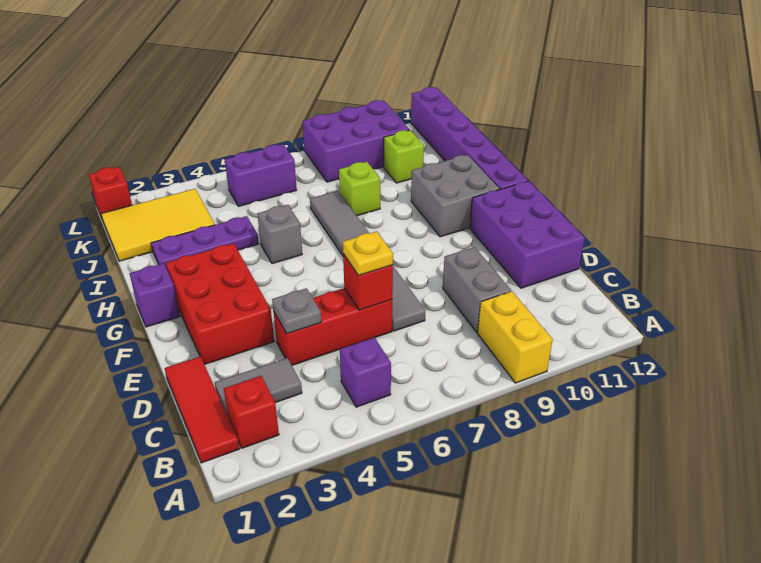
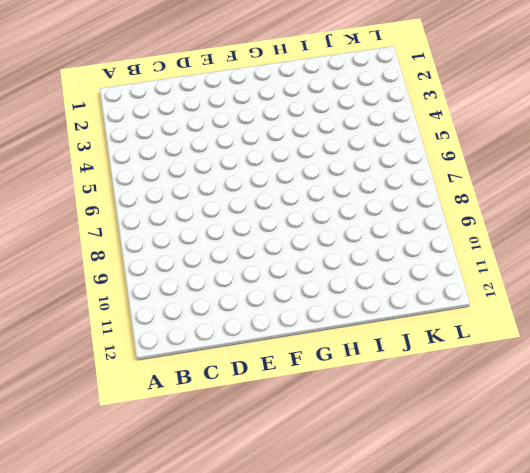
none -> yellow brick A9:B9 level 1
none -> red tile B1:D1 level 1
none -> red brick B2 level 1

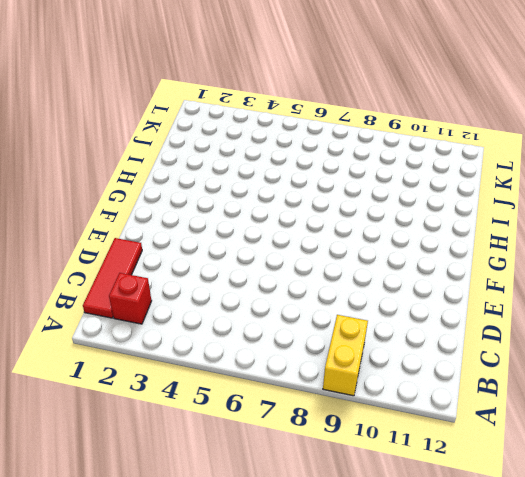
none -> purple brick B5 level 1
none -> grey tile C2:C3 level 1
none -> grey brick C9:D9 level 1

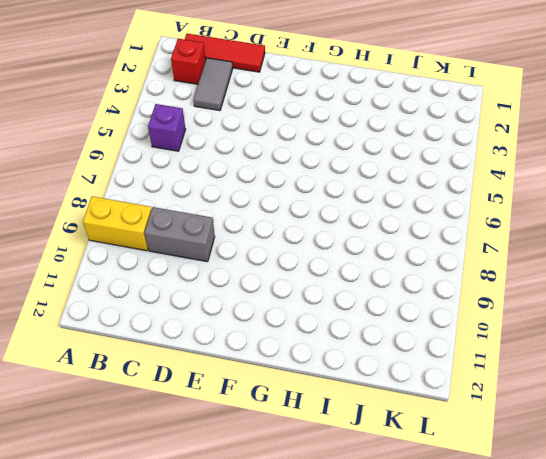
none -> red brick D4:D6 level 1
none -> grey tile D7:I7 level 1
none -> purple brick D11:F12 level 1

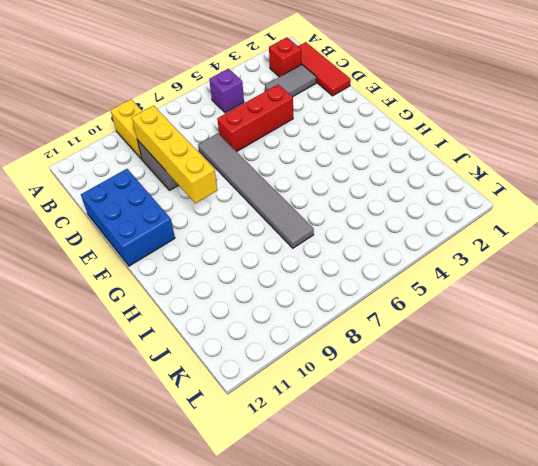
yellow brick C9:F9 level 2 -> none
blue brick D11:F12 level 1 -> purple brick D11:F12 level 1
none -> red brick E2:G3 level 1
none -> purple brick G1 level 1
none -> grey brick G10:H11 level 1

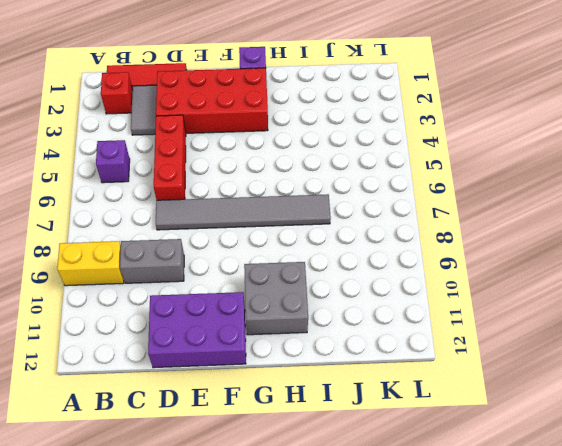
red brick D2:G3 level 1 -> red brick E2:G3 level 1
none -> purple brick G12:L12 level 1
none -> grey brick H5 level 1
none -> purple plate I2:I4 level 1

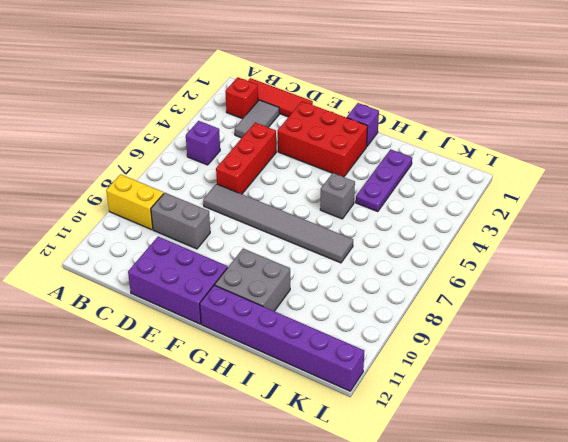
none -> lime brick I8 level 1
none -> yellow tile J1:K3 level 1
none -> lime brick J10 level 1

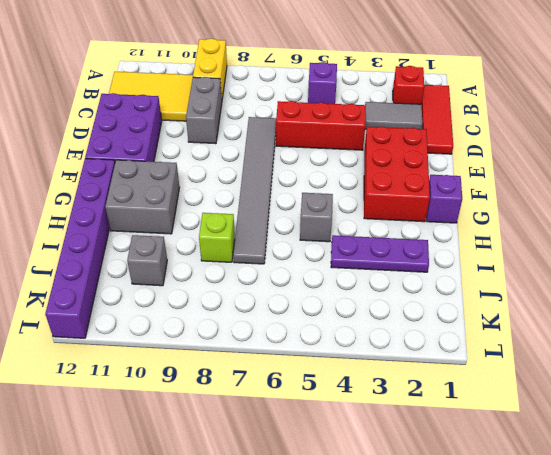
yellow tile B10:C12 level 1 -> yellow tile J1:K3 level 1
grey brick J10 level 1 -> lime brick J10 level 1
none -> purple brick K5:K6 level 1
none -> purple brick K8:L10 level 1
none -> red brick L1 level 1

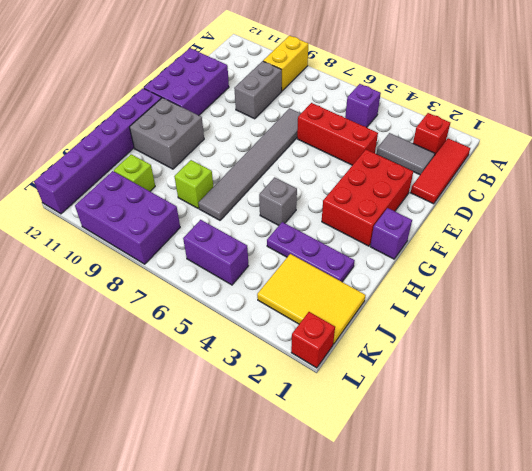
none -> grey plate D4 level 2
none -> red brick D6 level 2
none -> yellow plate D6 level 3

